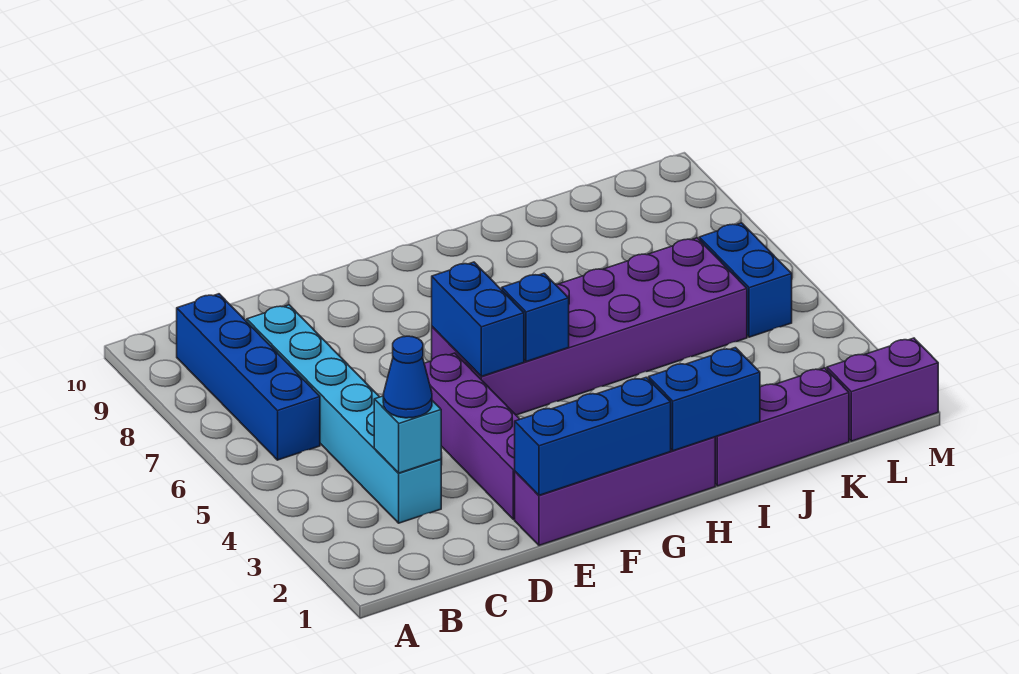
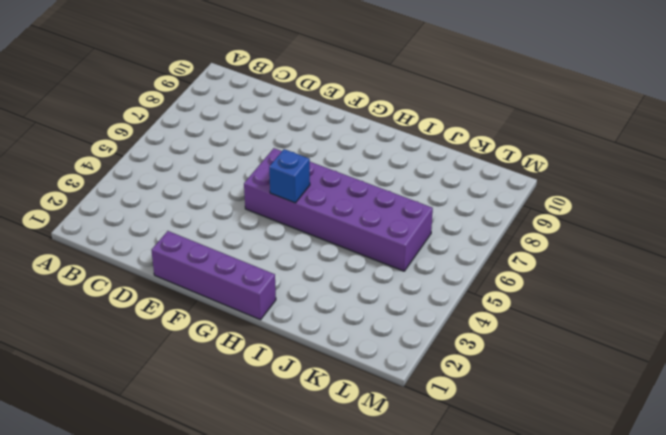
none -> blue brick B6:B9 level 1
none -> cyan brick C3:C8 level 1
none -> purple brick E2:E5 level 1

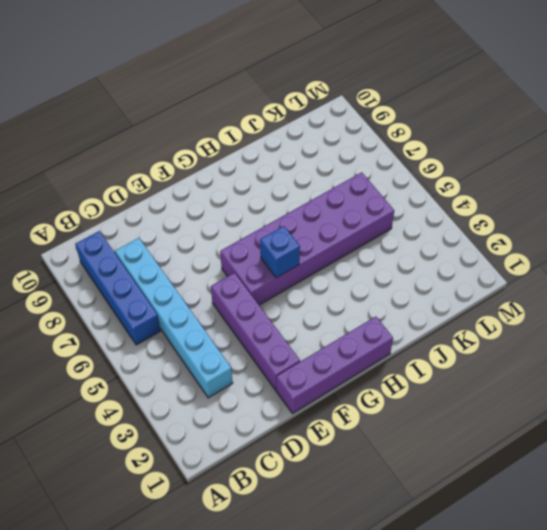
none -> purple brick I1:K1 level 1
none -> purple brick L1:M1 level 1
none -> blue brick L5:L6 level 1

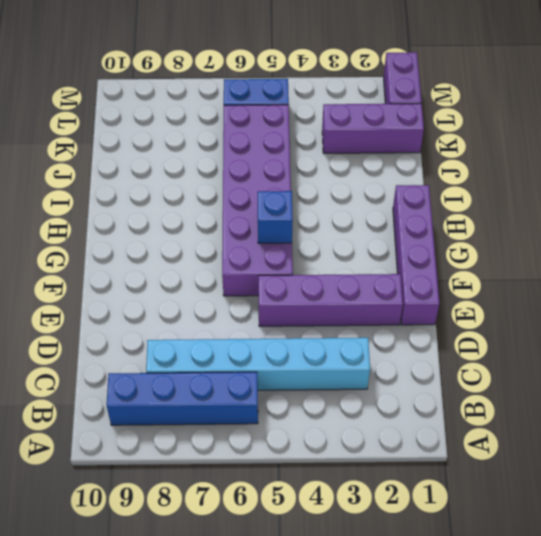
purple brick K1:K3 level 1 -> purple brick I1:K1 level 1
none -> cyan brick C3 level 2
none -> blue brick E1:G1 level 2
none -> blue brick F5:F6 level 2

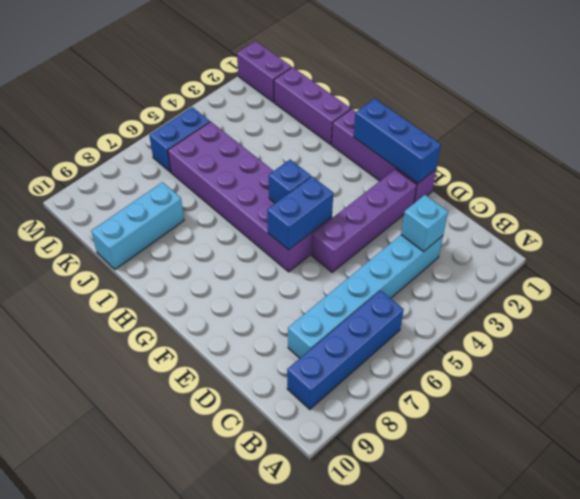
cyan brick J8:J10 level 1 -> none
none -> blue brick H1:I1 level 2
none -> blue cone C3 level 3

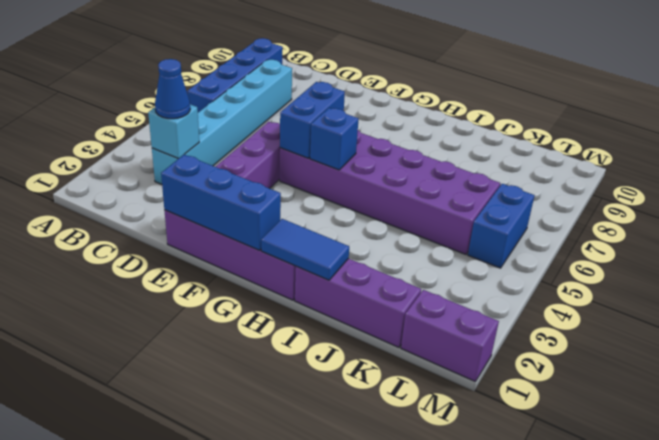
blue tile H1:I1 level 2 -> blue brick H1:I1 level 2

